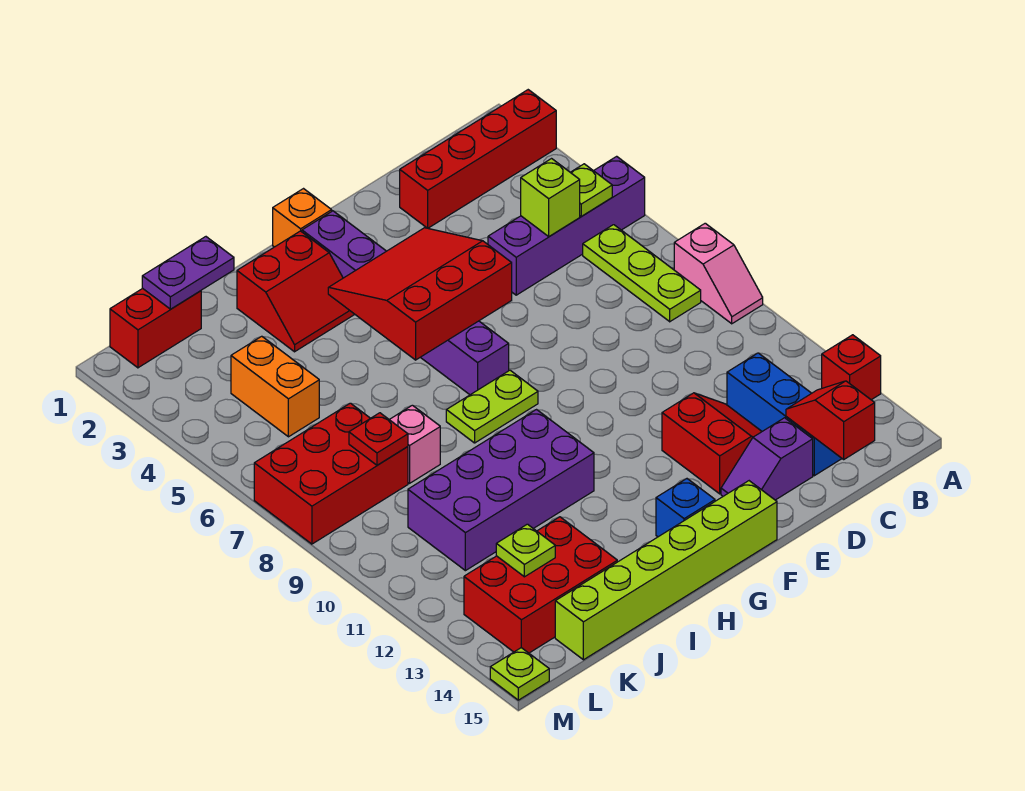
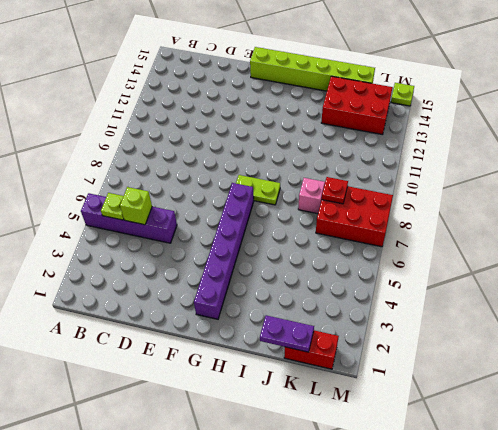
none -> red brick A2:D2 level 1
none -> pink slope A8:A9 level 1 top 8
none -> red brick A13 level 1

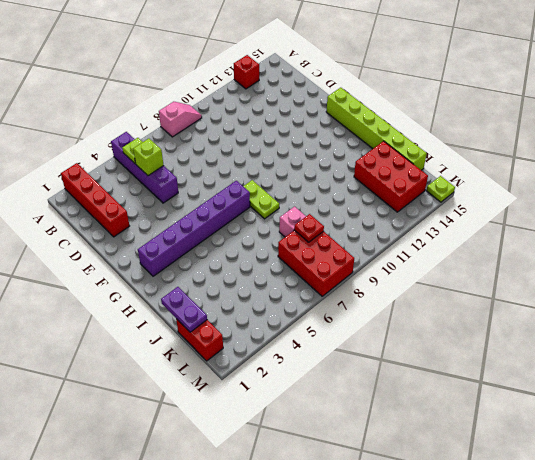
none -> lime plate B6:B8 level 1
none -> blue brick C12:C14 level 1
none -> red slope D12:E13 level 1 top E

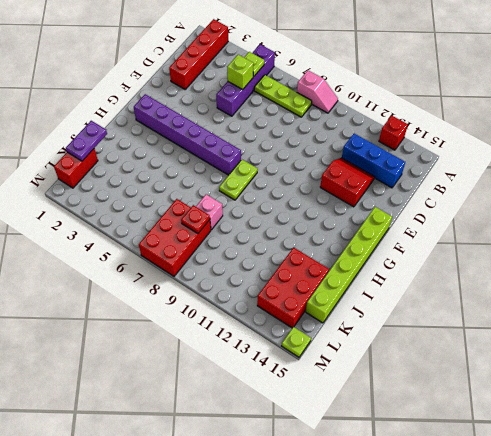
none -> purple slope D14:E14 level 1 top D
none -> orange brick G1 level 1
none -> blue brick G14 level 1

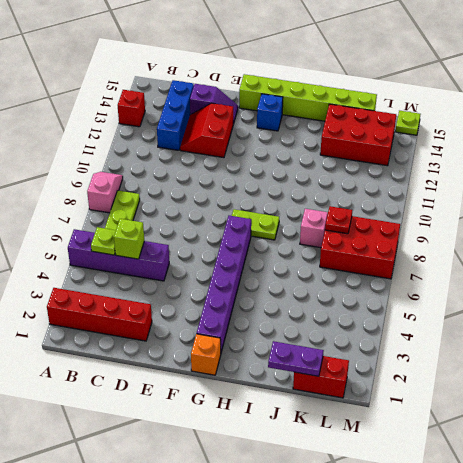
none -> red slope H2:I3 level 1 top 2
none -> purple brick H10:K11 level 1
none -> orange brick K4:K5 level 1

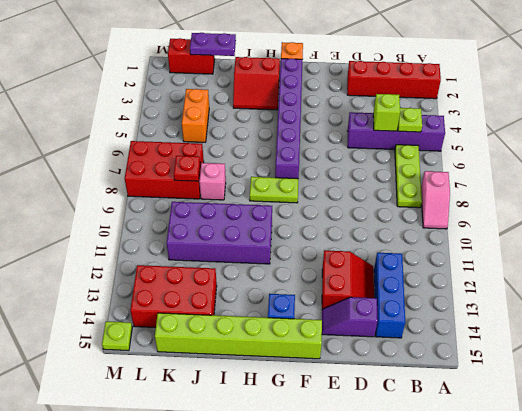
none -> red brick A13 level 1
none -> red slope C14:C15 level 2 top 15
none -> red slope F4:H6 level 2 top 6

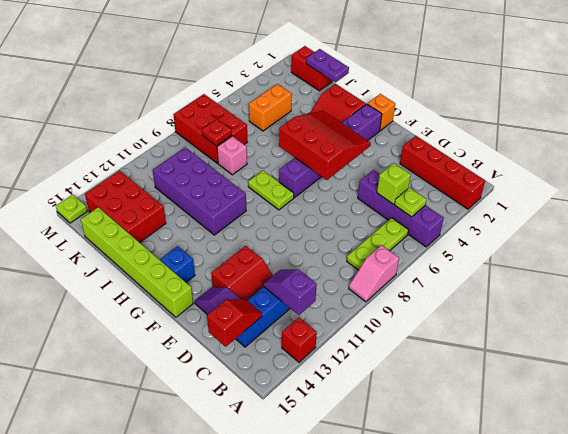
purple slope B12:C12 level 2 top B -> none
none -> lime plate K13 level 2

